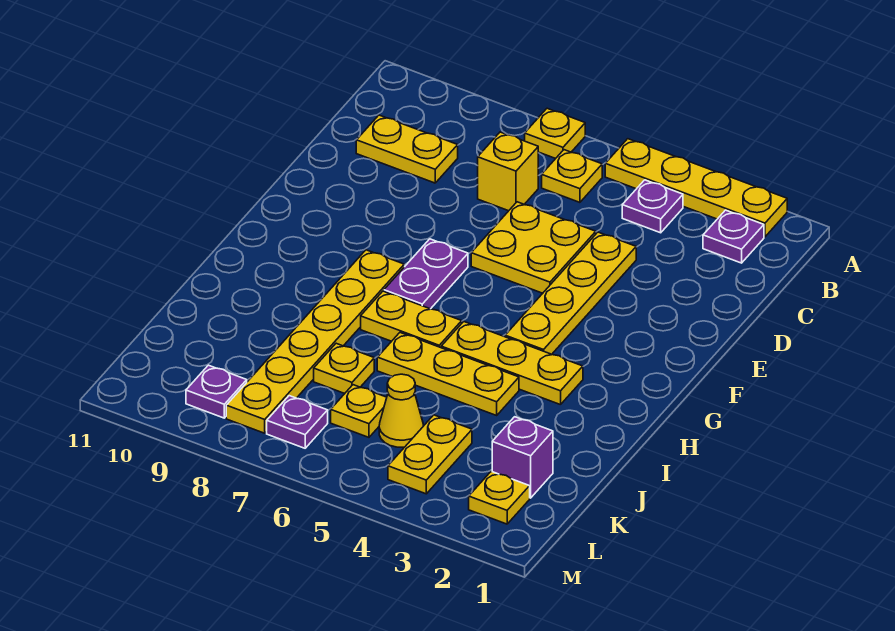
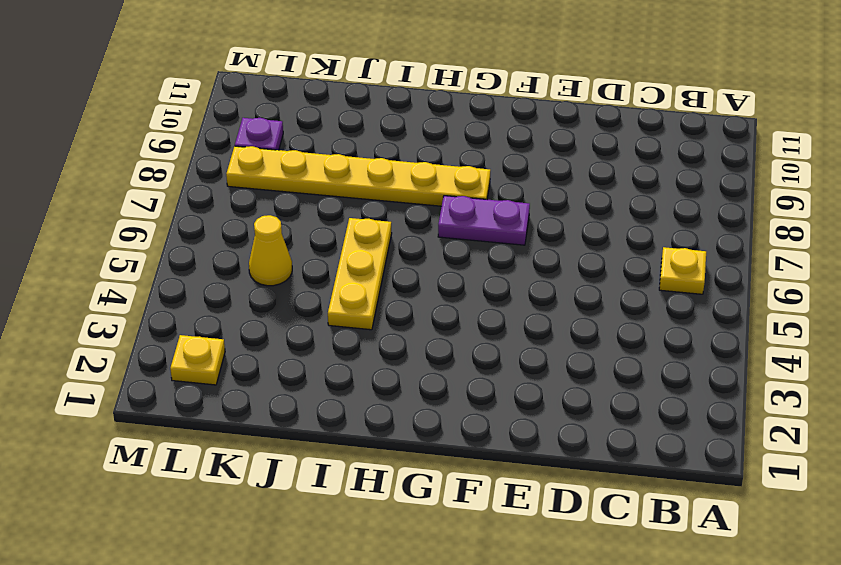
none -> yellow plate A2:A5 level 1
none -> yellow plate A7 level 1
none -> purple plate B2 level 1

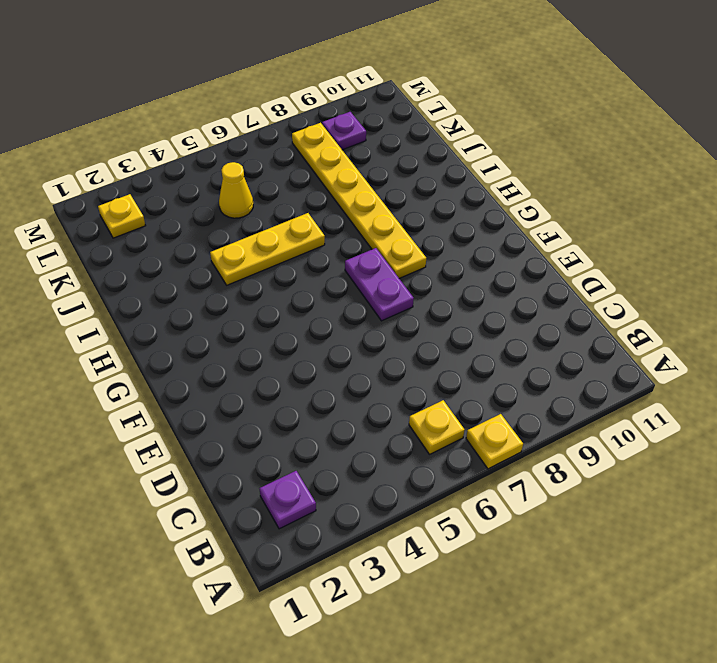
none -> yellow plate A2:A5 level 1
none -> purple plate B4 level 1
none -> yellow brick C7 level 1

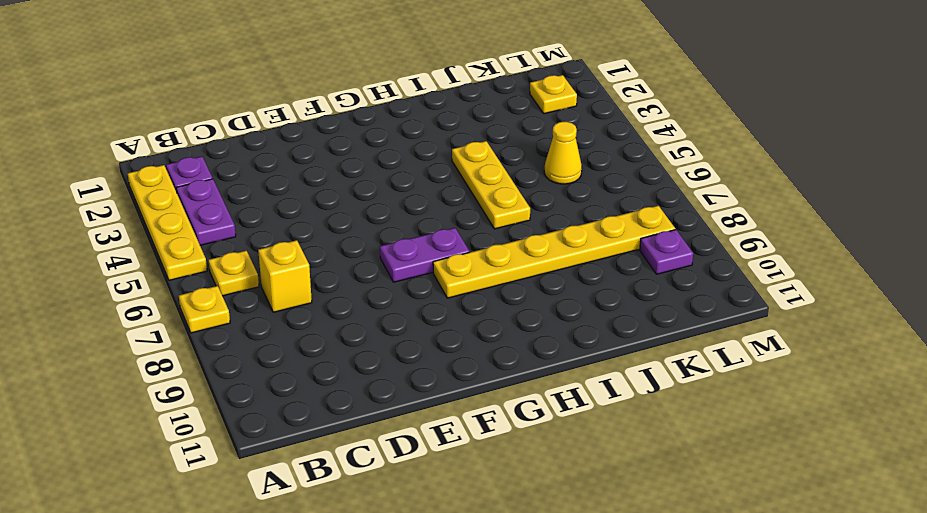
purple plate B3:B4 level 1 -> purple plate B4 level 1
none -> yellow plate C9:C10 level 1
none -> yellow plate D4:G4 level 1
none -> yellow plate D5:E6 level 1

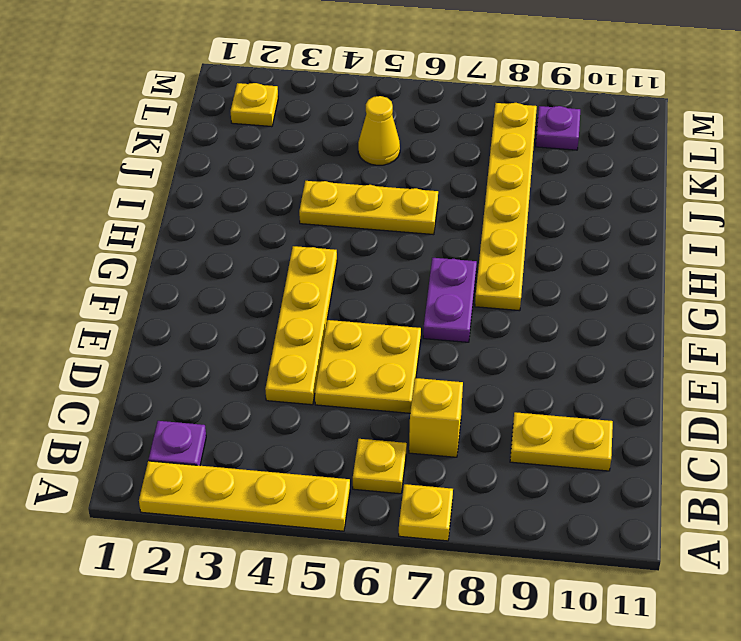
none -> purple plate B4 level 1
none -> yellow plate H3:H5 level 1
none -> yellow plate H6:H7 level 1

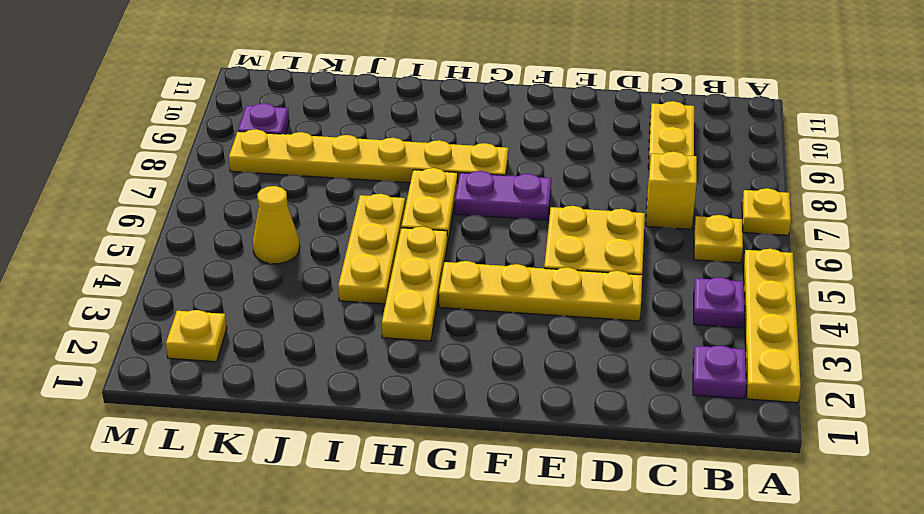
none -> yellow plate J7 level 1
none -> purple brick K2 level 1
none -> yellow plate K4:L4 level 1

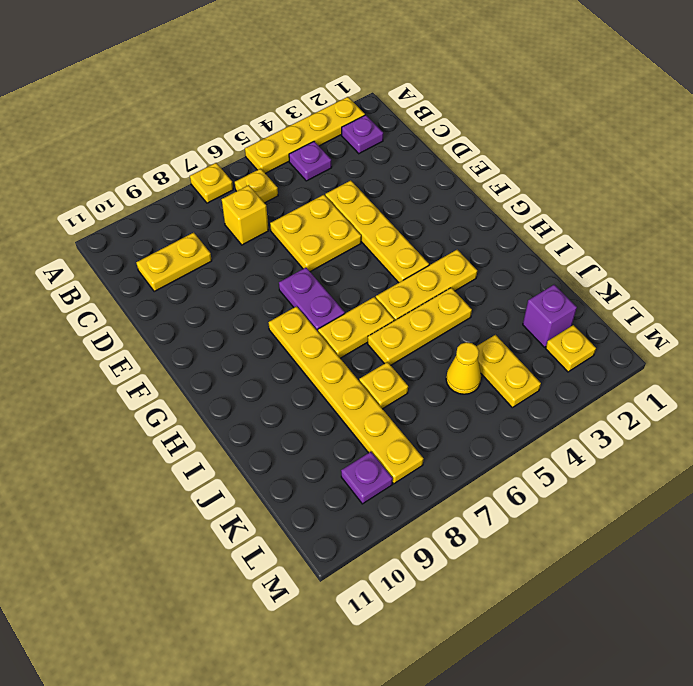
none -> yellow plate K6 level 1
none -> purple plate L7 level 1

